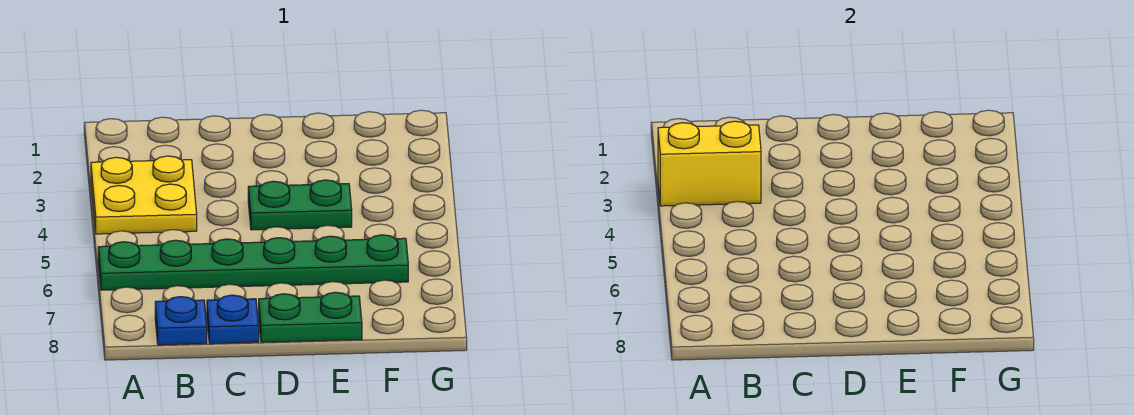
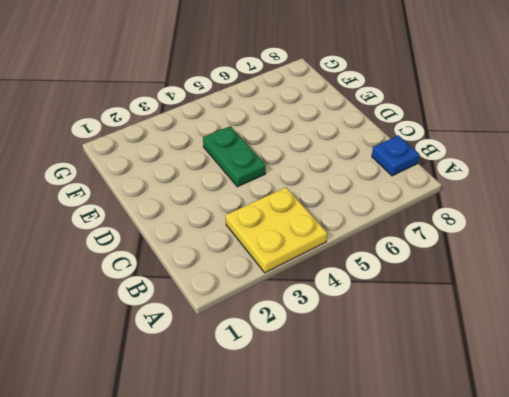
none -> green plate A6:F6 level 1
none -> blue plate C8 level 1

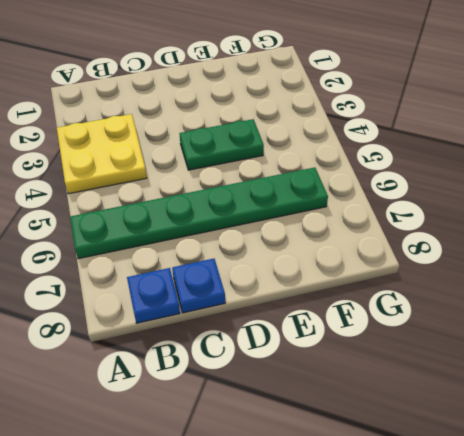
none -> green plate D8:E8 level 1
none -> yellow brick A3:B3 level 2

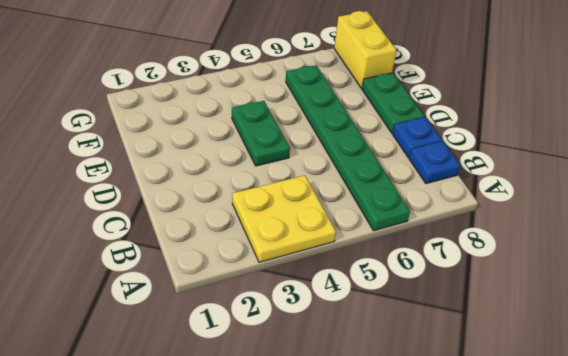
yellow brick F8:G8 level 1 -> yellow brick A3:B3 level 2

